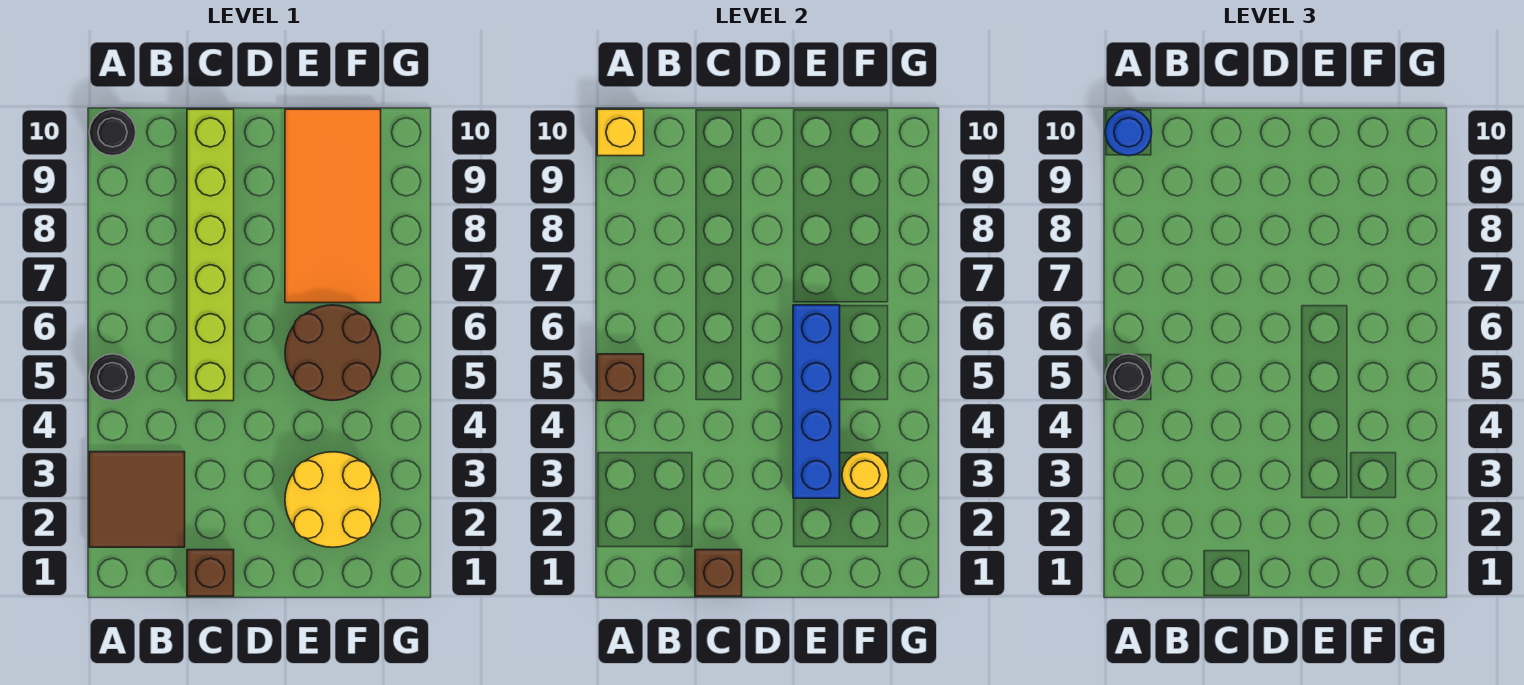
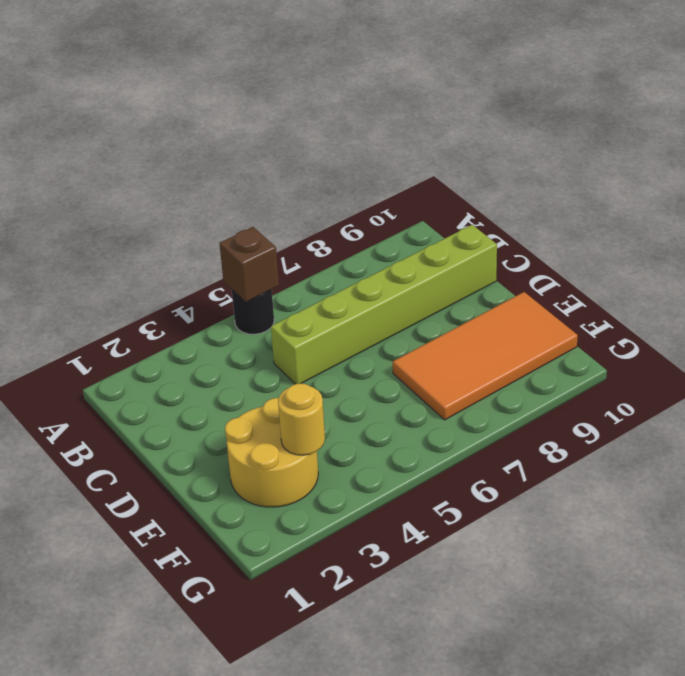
none -> brown tile A2:B3 level 1
none -> black round brick A10 level 1
none -> brown brick C1 level 1

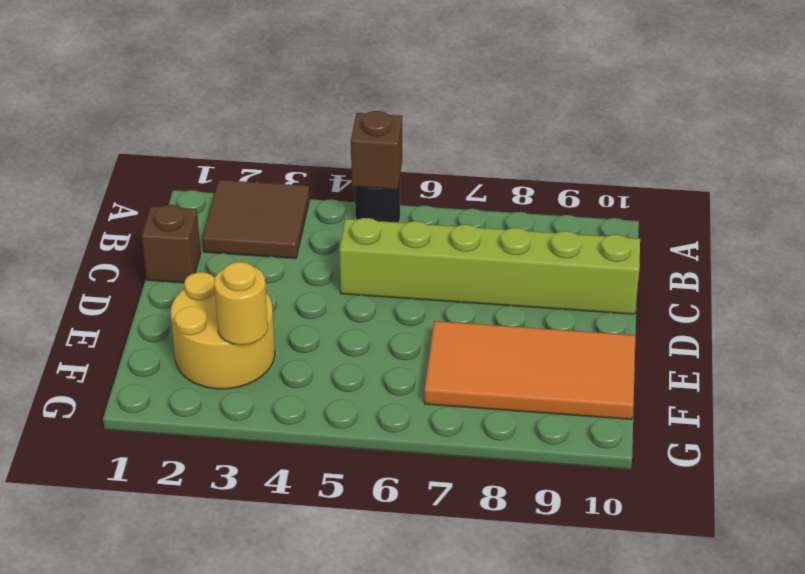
none -> black round brick A10 level 1
none -> brown round brick E5:F6 level 1
none -> yellow brick A10 level 2

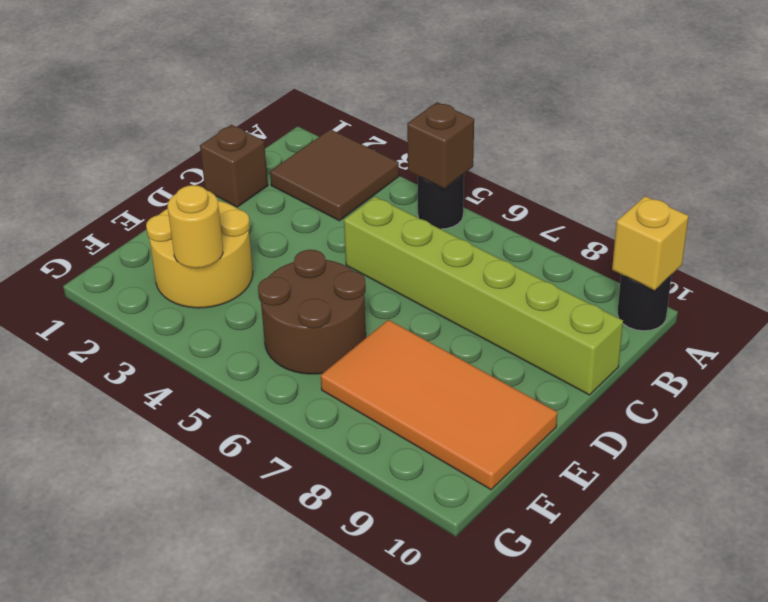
none -> brown brick C1 level 2
none -> blue brick E3:E6 level 2
none -> black round brick A5 level 3

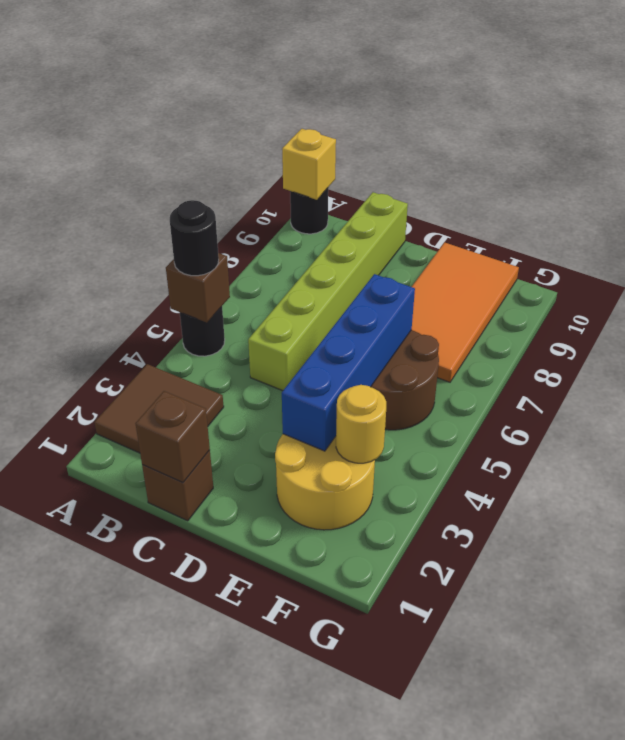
none -> blue round brick A10 level 3

